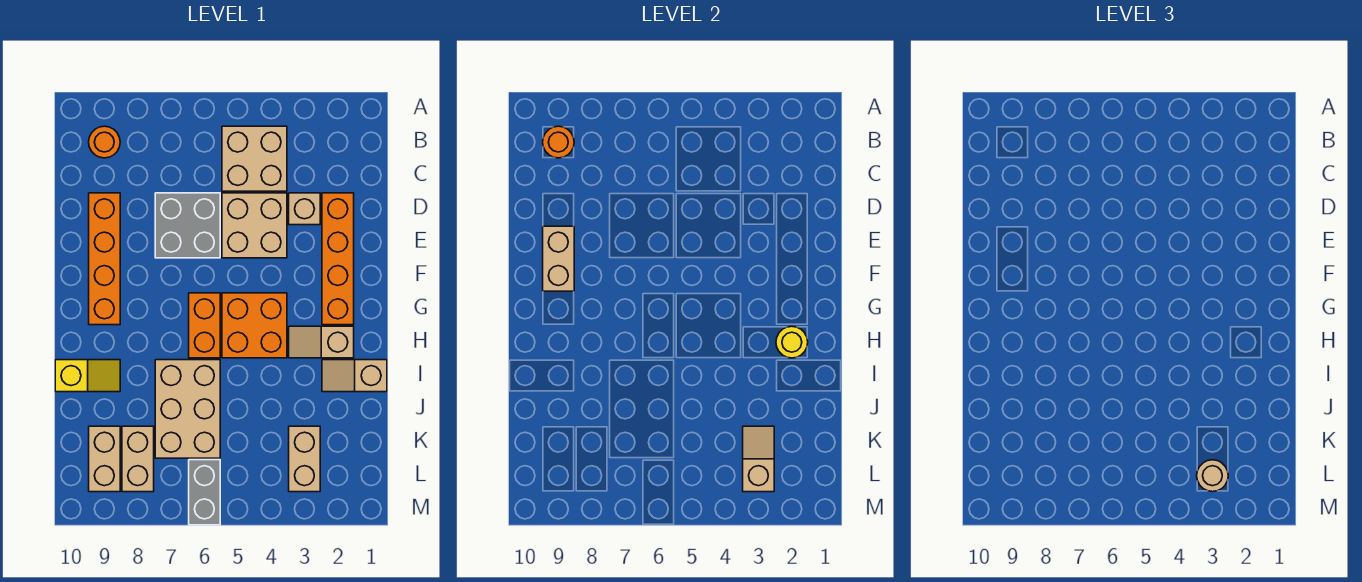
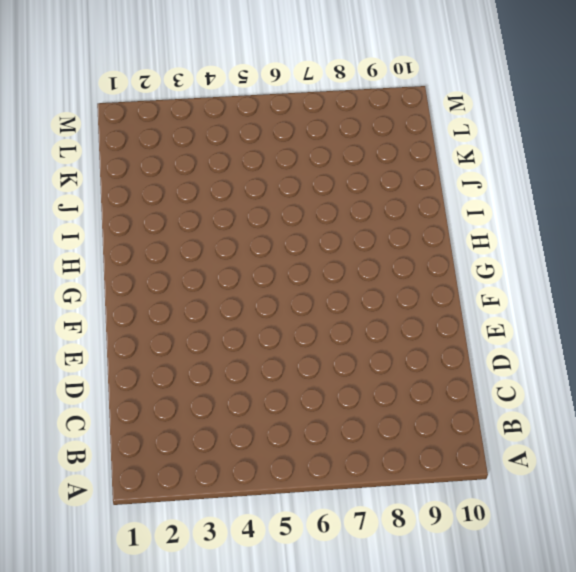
none -> tan brick B4:C5 level 1
none -> orange round brick B9 level 1
none -> orange brick D2:G2 level 1

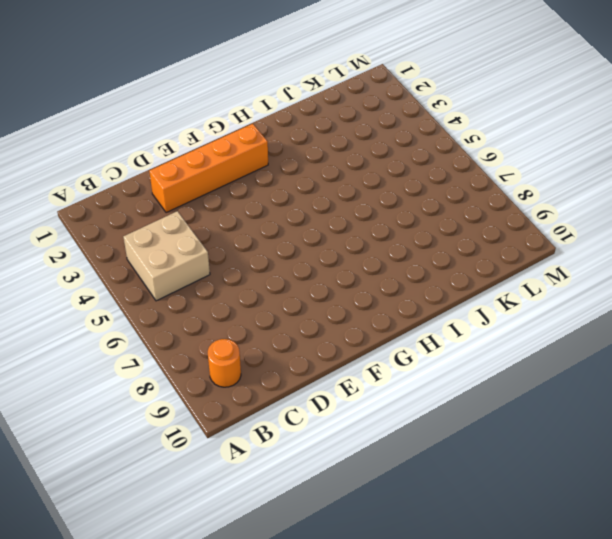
none -> tan brick D3 level 1
none -> tan brick D4:E5 level 1
none -> grey brick D6:E7 level 1

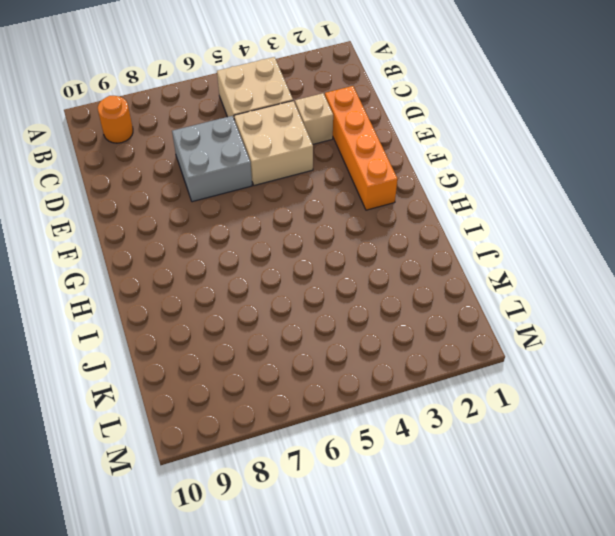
none -> orange brick D9:G9 level 1
none -> orange brick G4:H5 level 1
none -> orange brick G6:H6 level 1

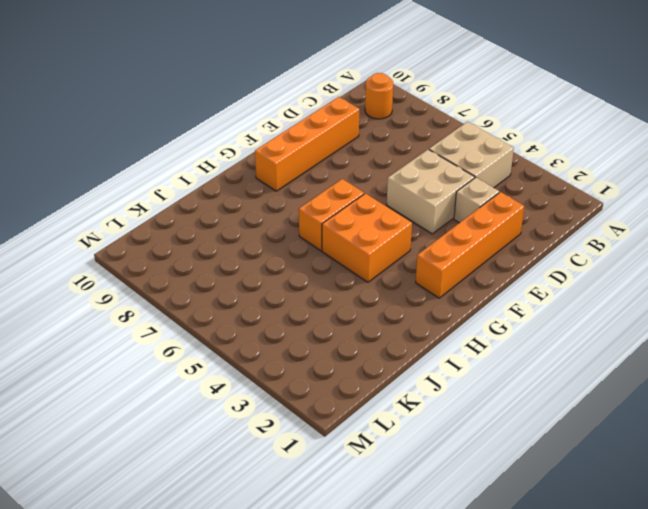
none -> grey brick D6:E7 level 1
none -> tan slope H2:H3 level 1 top 2
none -> tan slope I1:I2 level 1 top 1

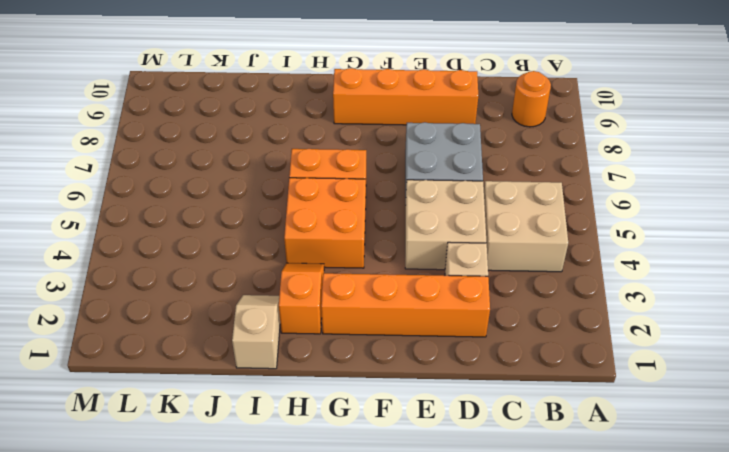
orange slope H2:H3 level 1 top 2 -> tan slope H2:H3 level 1 top 2
none -> tan brick I6:K7 level 1
none -> yellow slope I9:I10 level 1 top 10
none -> tan brick K3:L3 level 1

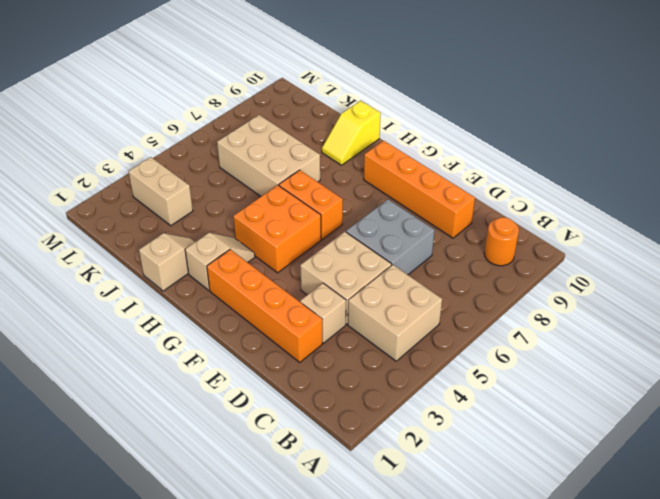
none -> tan brick K8:L8 level 1
none -> tan brick K9:L9 level 1
none -> grey brick L6:M6 level 1

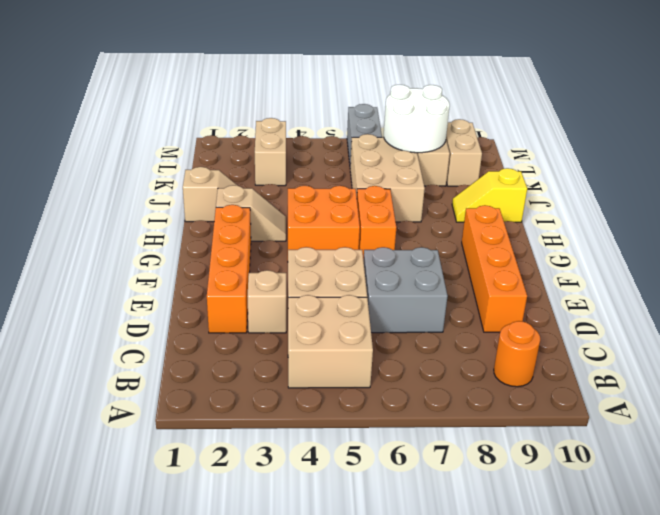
white round brick K7:L8 level 2 -> none
none -> orange round brick B9 level 2
none -> tan brick E9:F9 level 2
none -> yellow round brick H2 level 2

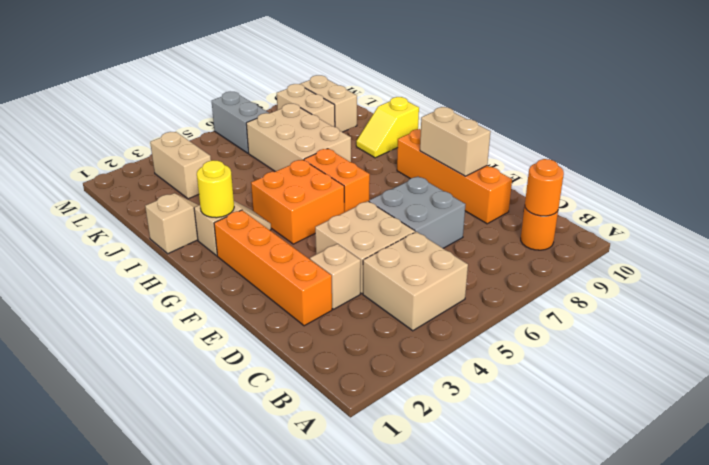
none -> tan slope K3:L3 level 2 top L
none -> tan round brick L3 level 3

